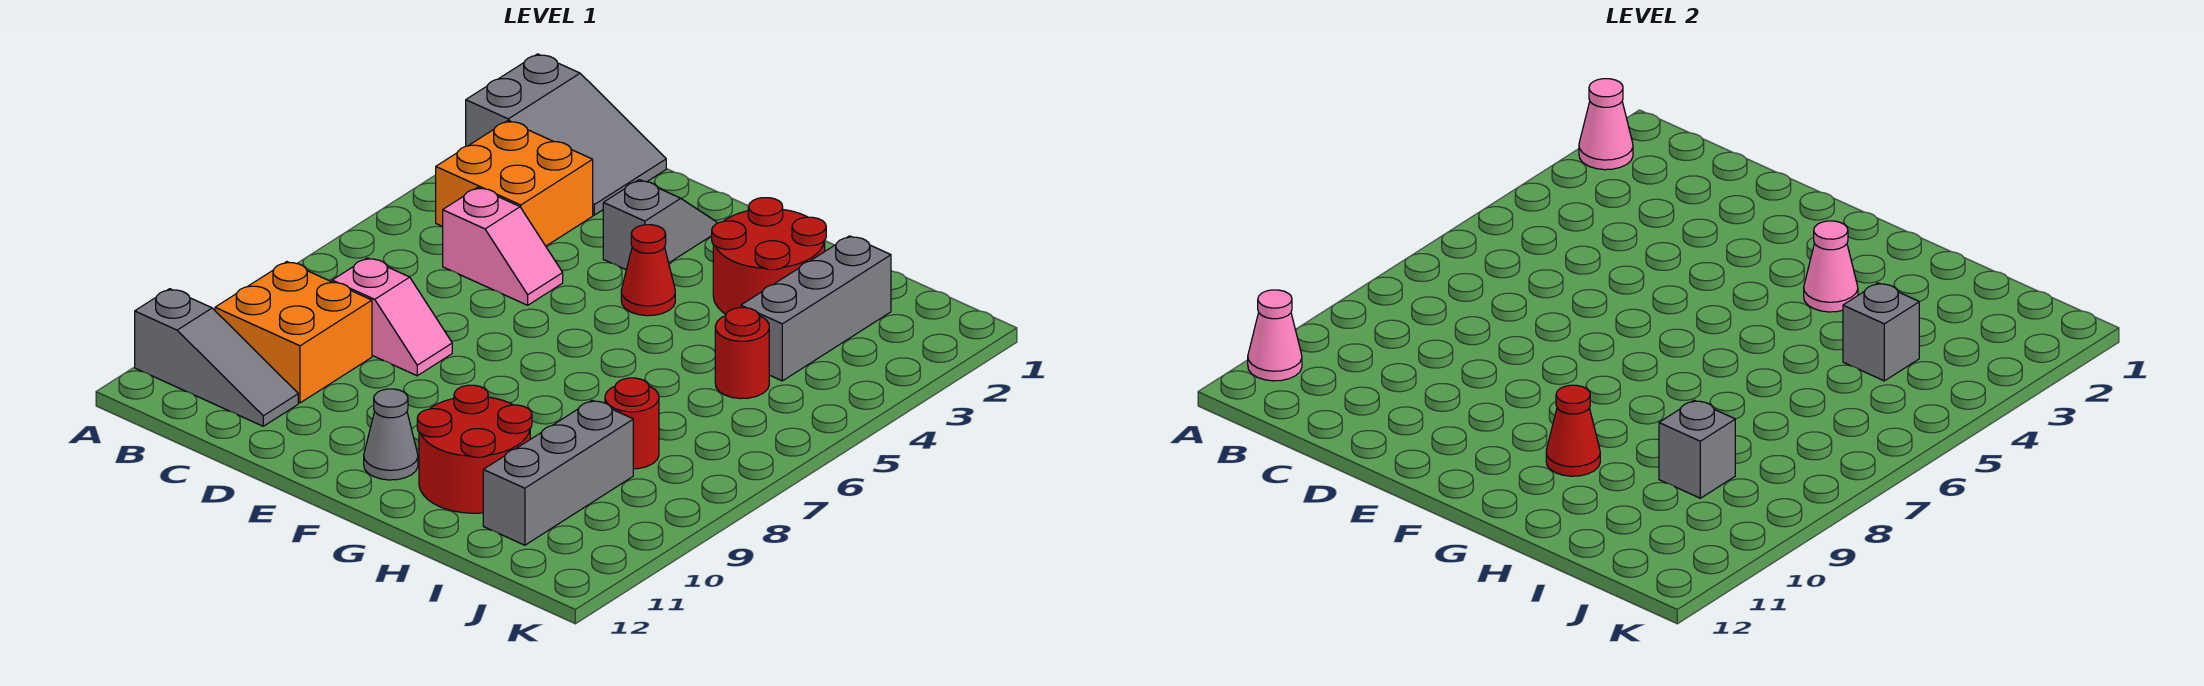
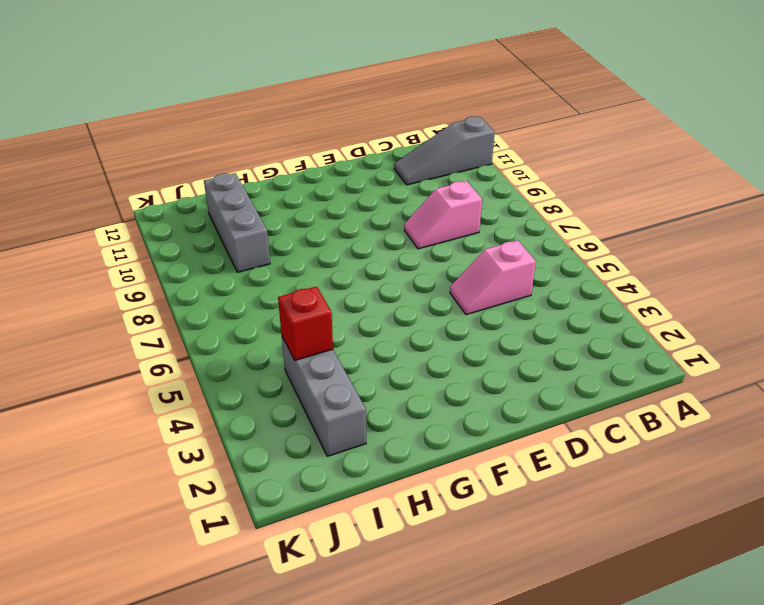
red brick I4 level 2 -> grey brick I4 level 2
none -> grey slope A1:C2 level 1 top A
none -> orange brick B3:C4 level 1
none -> orange brick B9:C10 level 1

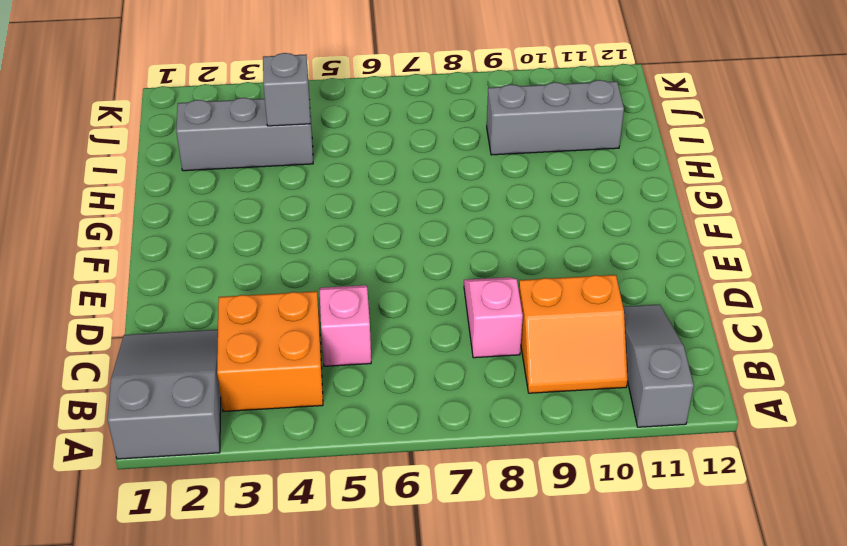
orange slope B9:C10 level 1 top C -> orange brick B9:C10 level 1
none -> grey slope E2:E3 level 1 top 3
none -> red cone F4 level 1
none -> grey cone F11 level 1

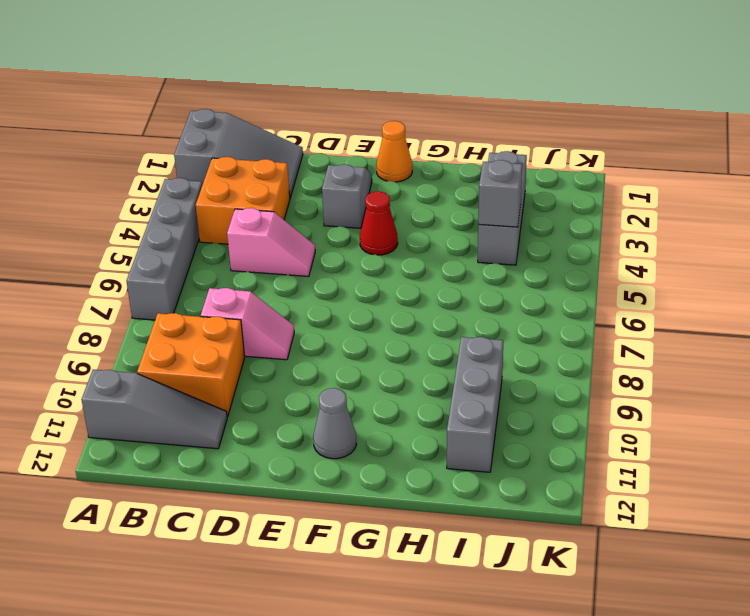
grey brick A4:A7 level 1 -> none
orange cone F1 level 1 -> none
none -> red round brick G2:H3 level 1
none -> red round brick G10:H11 level 1
none -> red round brick I5 level 1

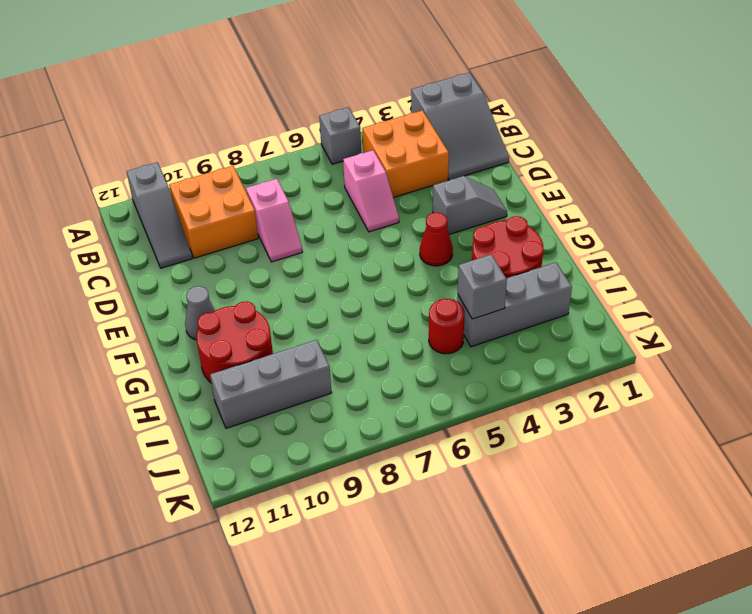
grey brick A5 level 1 -> grey brick I9 level 2
none -> red round brick I8 level 1
none -> pink cone A2 level 2
none -> pink cone A11 level 2

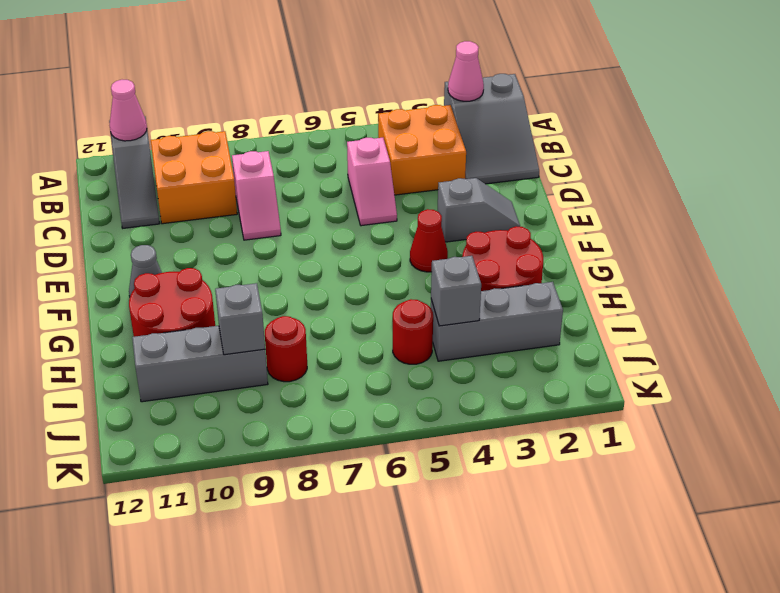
none -> pink cone G3 level 2
none -> red cone G10 level 2

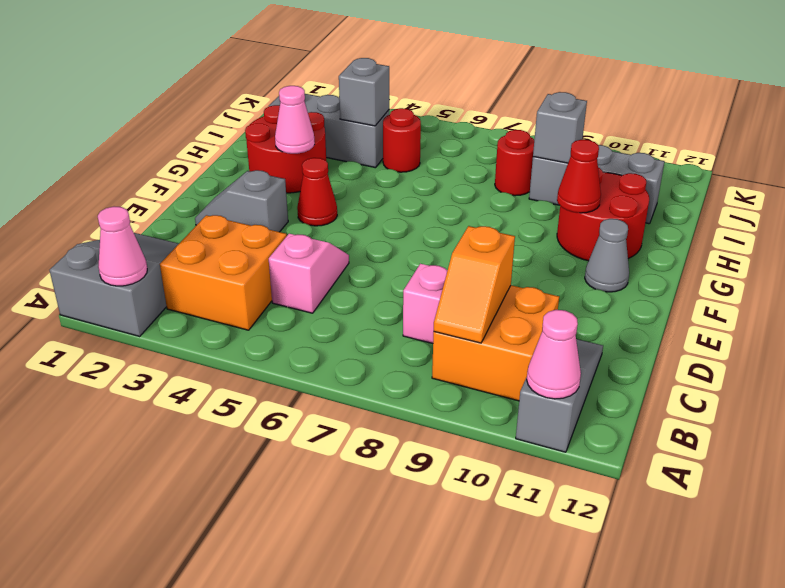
orange slope B9:C9 level 2 top C -> none

